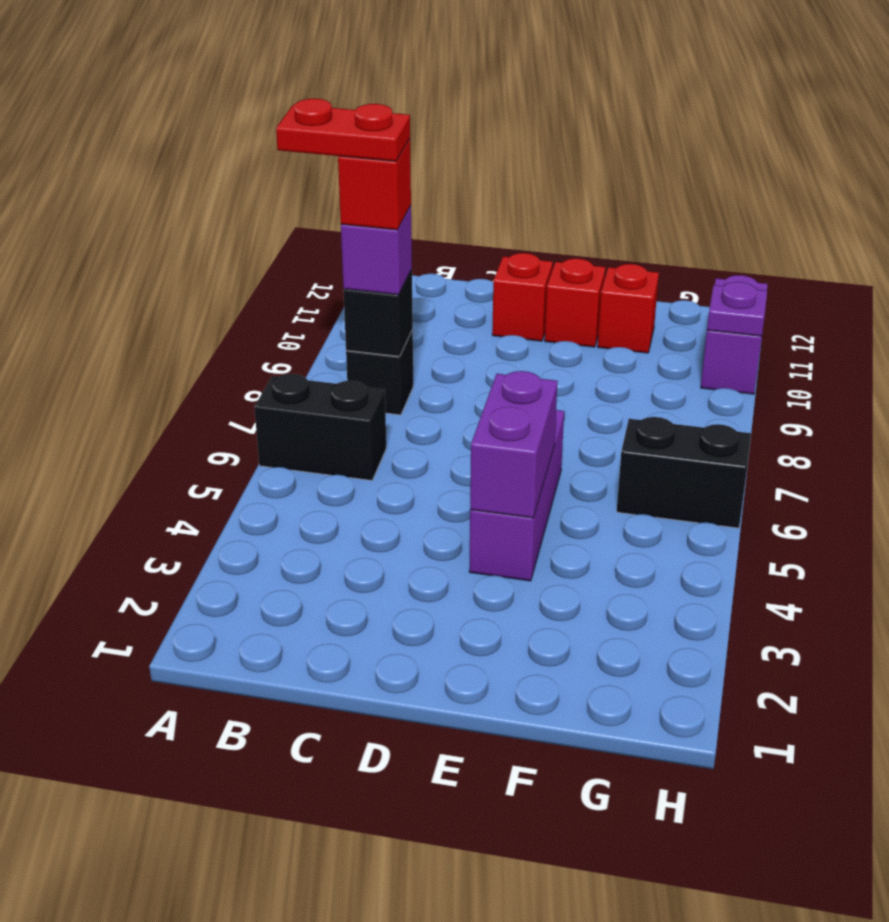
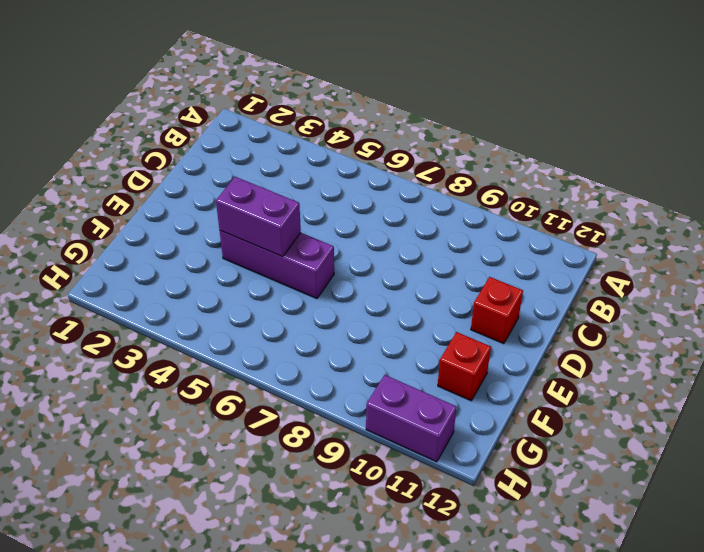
none -> black brick A6:B6 level 1
none -> black brick B8 level 1
none -> red brick E11 level 1

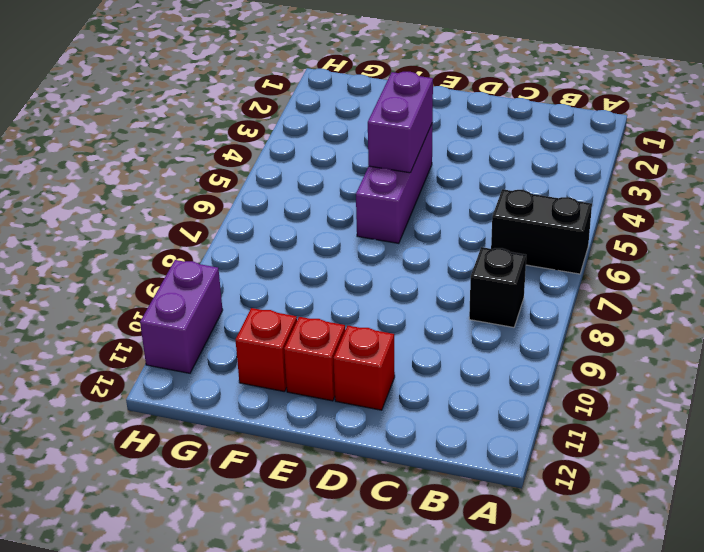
none -> black brick G6:H6 level 1
none -> black brick B8 level 2
none -> purple plate H10 level 2

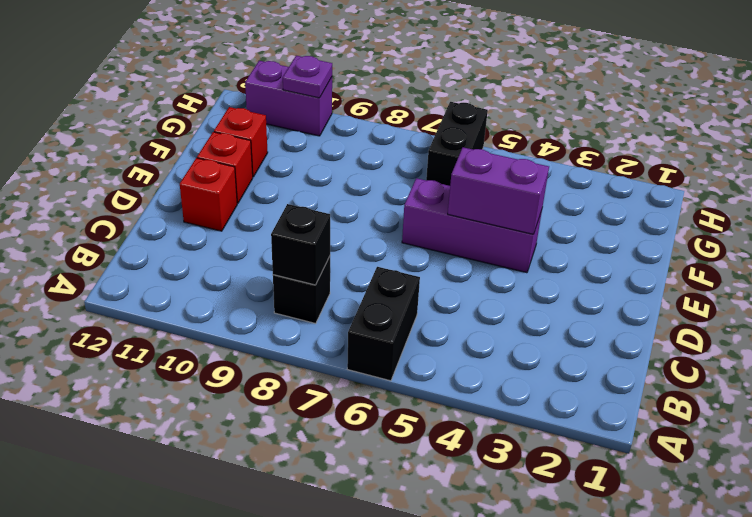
none -> purple brick B8 level 3
none -> red brick B8 level 4
none -> red plate A8:B8 level 5

